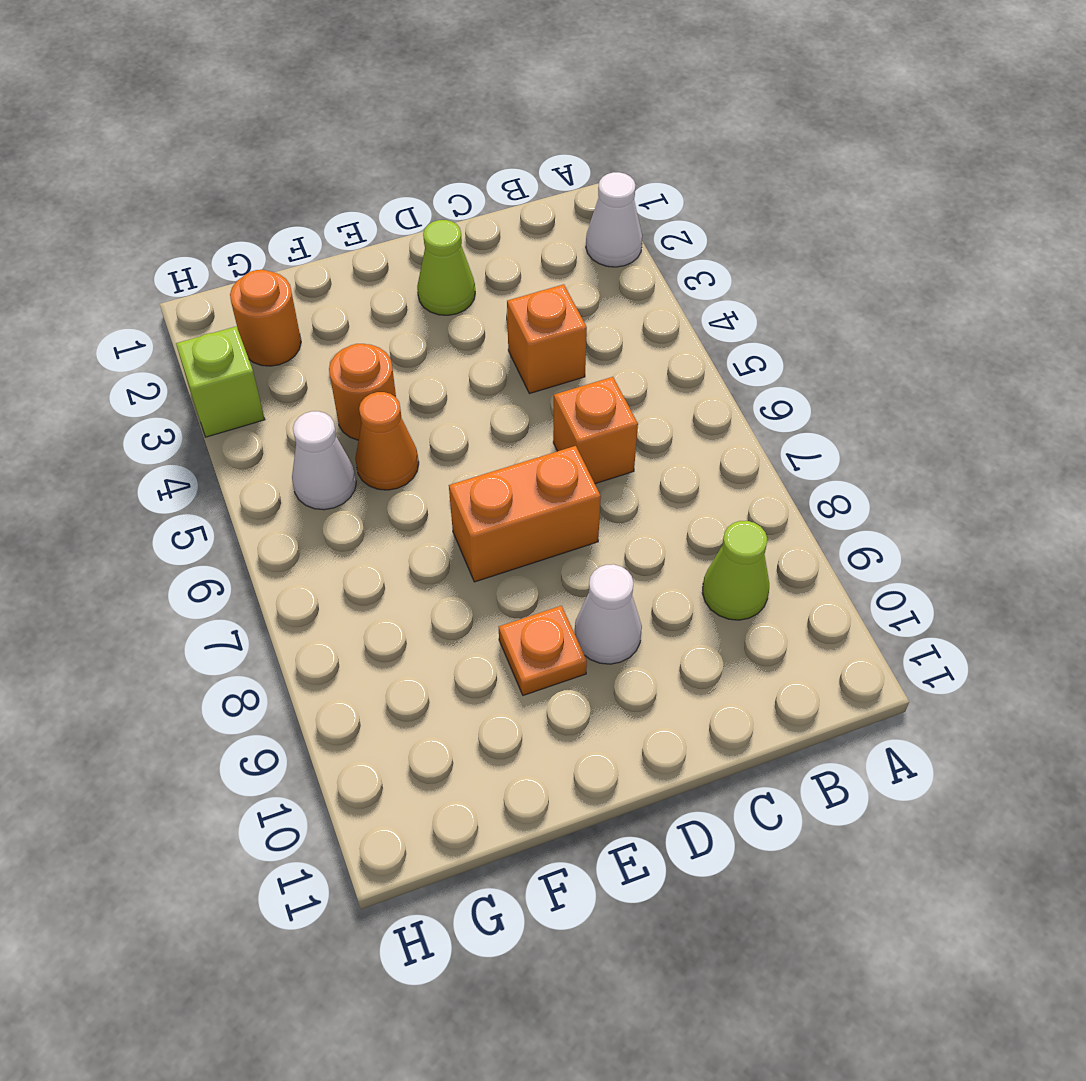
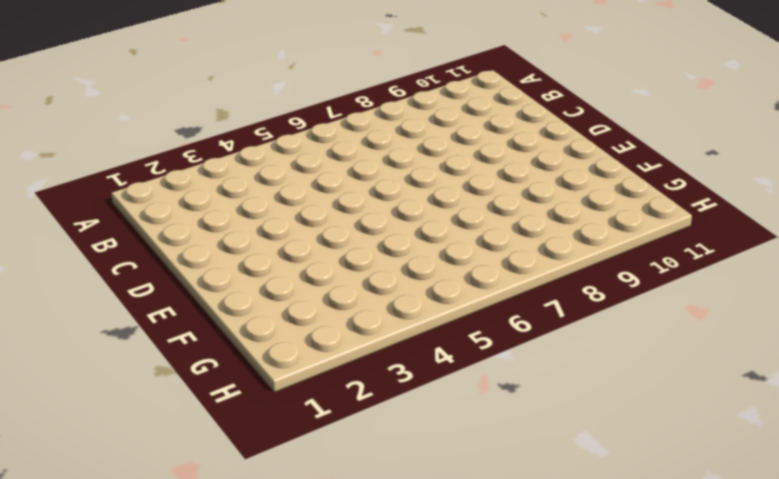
none -> white cone A2 level 1
none -> lime cone B9 level 1
none -> orange brick C4 level 1

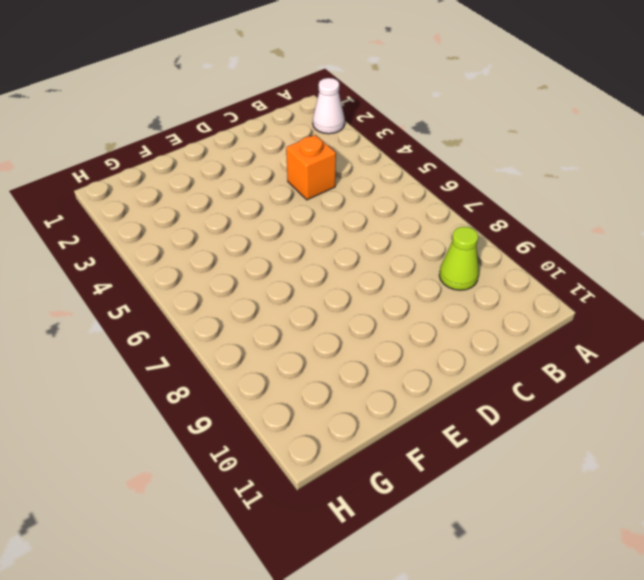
none -> orange brick C6 level 1
none -> lime cone D2 level 1
none -> orange brick D7:E7 level 1

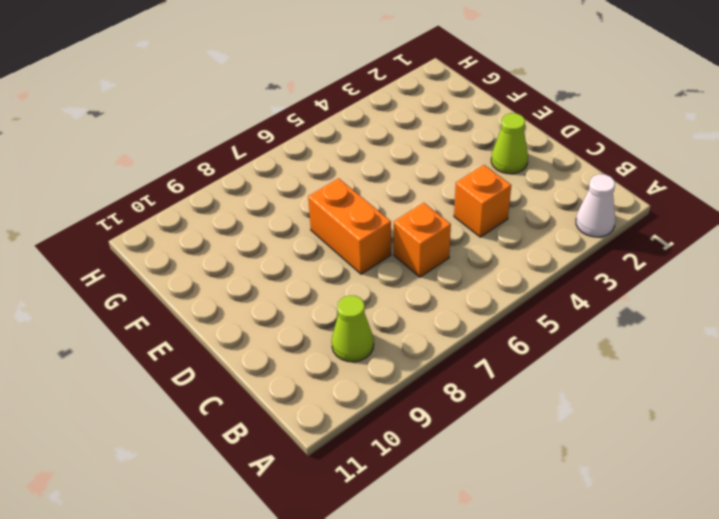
none -> white cone D9 level 1
none -> orange plate E9 level 1
none -> orange round brick F4 level 1

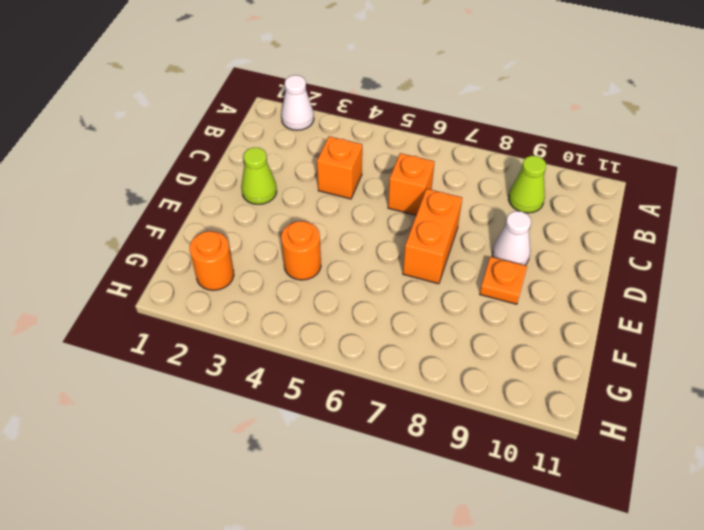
none -> orange cone F5 level 1
none -> white cone G5 level 1
none -> lime brick H3 level 1

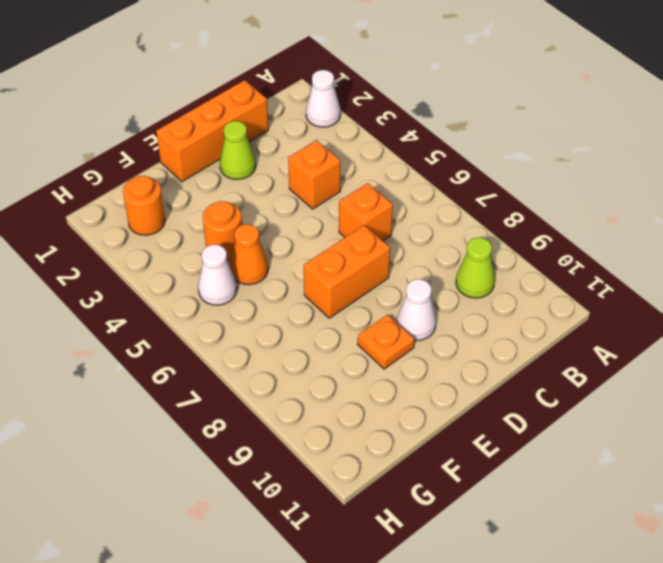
orange brick C1:E1 level 1 -> none
none -> lime brick H3 level 1

